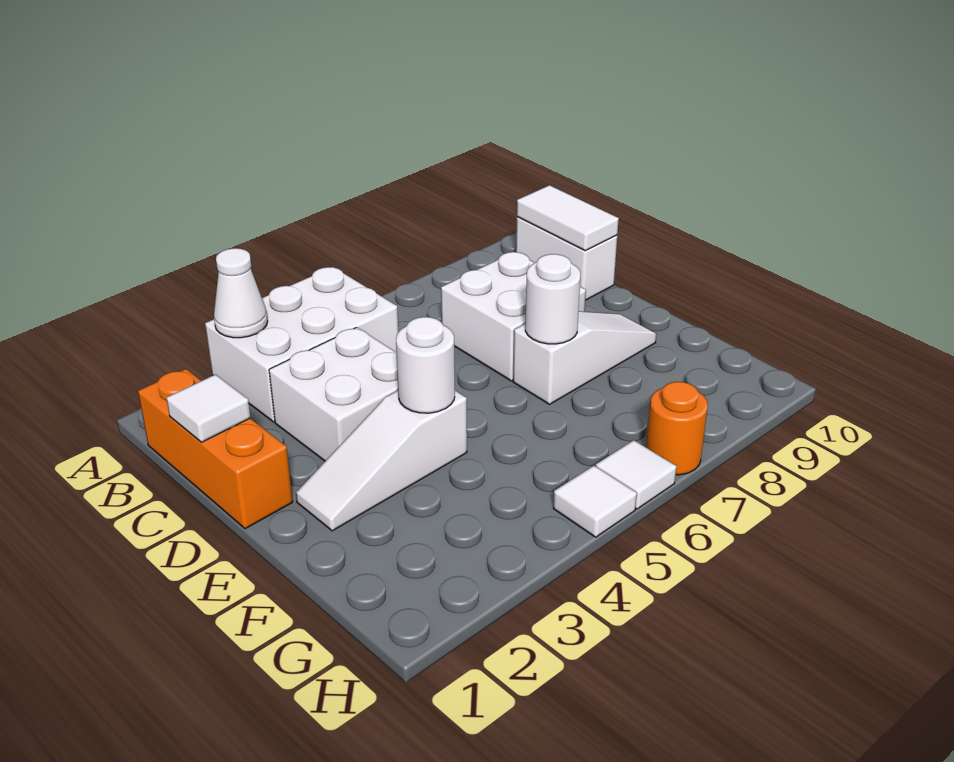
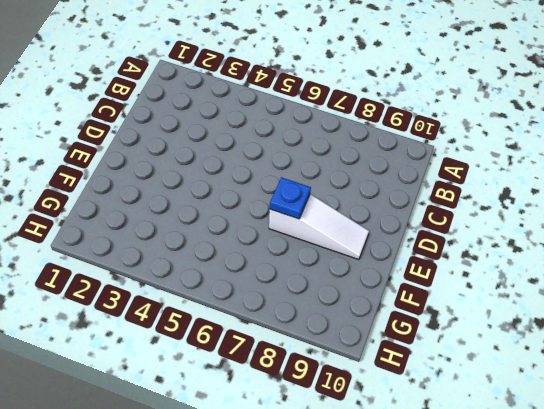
blue plate E7 level 2 -> white round brick E7 level 2
none -> white brick A3:B5 level 1
none -> orange brick B1:D1 level 1
none -> white brick B10:C10 level 1

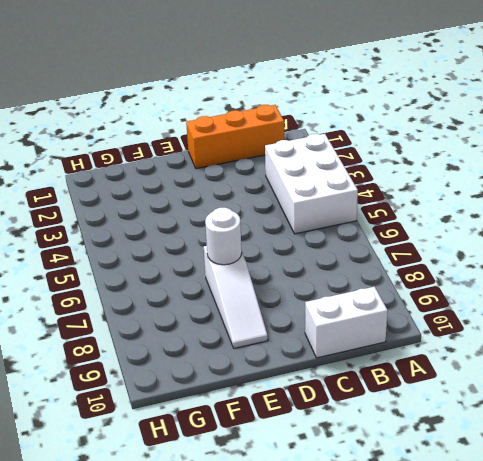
none -> white brick C3:D4 level 1
none -> white brick C7:D8 level 1
none -> white slope E2:E4 level 1 top 4

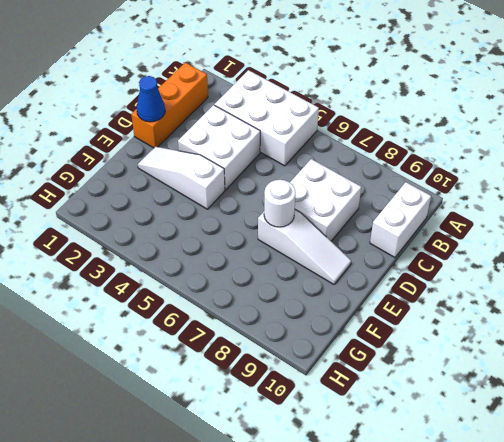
blue cone D1 level 2 -> none
none -> white tile H5 level 1
none -> white tile H6 level 1
none -> orange round brick H7 level 1

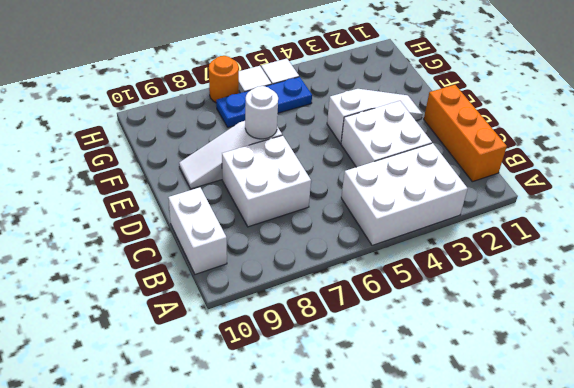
blue plate G5:G7 level 1 -> none
none -> white cone A3 level 2
none -> white tile B10:C10 level 2
none -> white tile C1 level 2

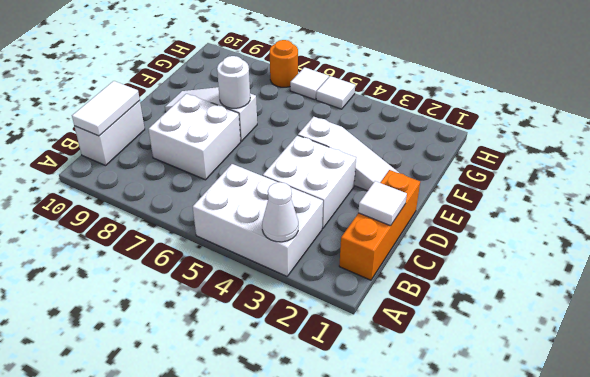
none -> white round brick E4 level 2

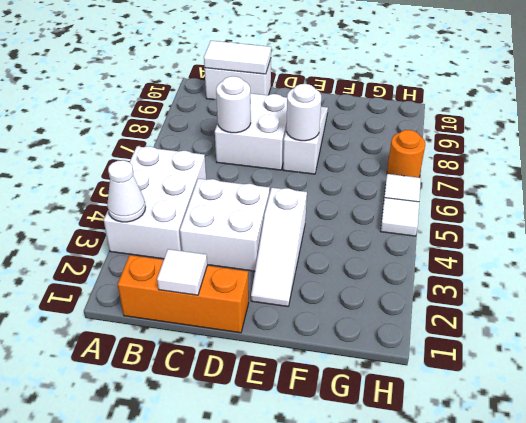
white round brick C7 level 2 -> white round brick E4 level 2

